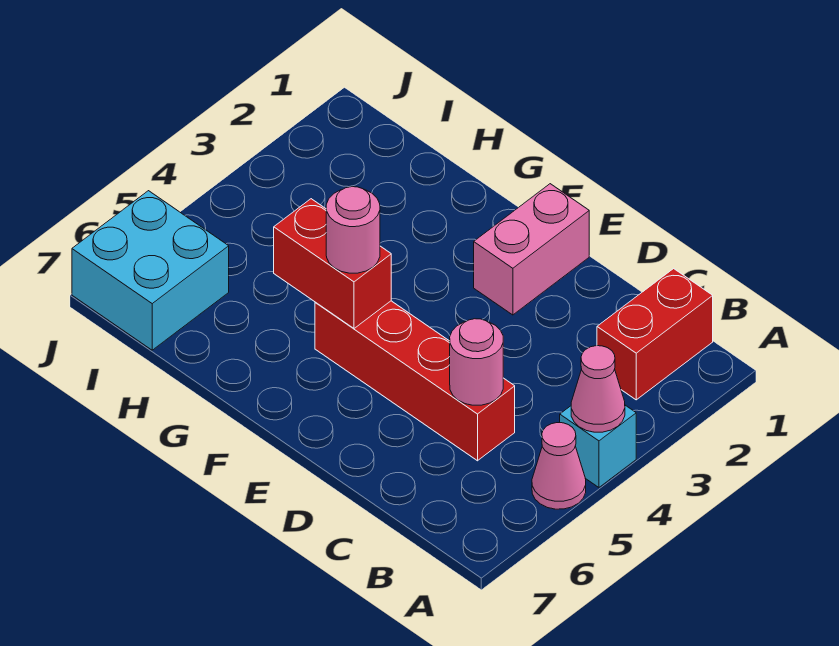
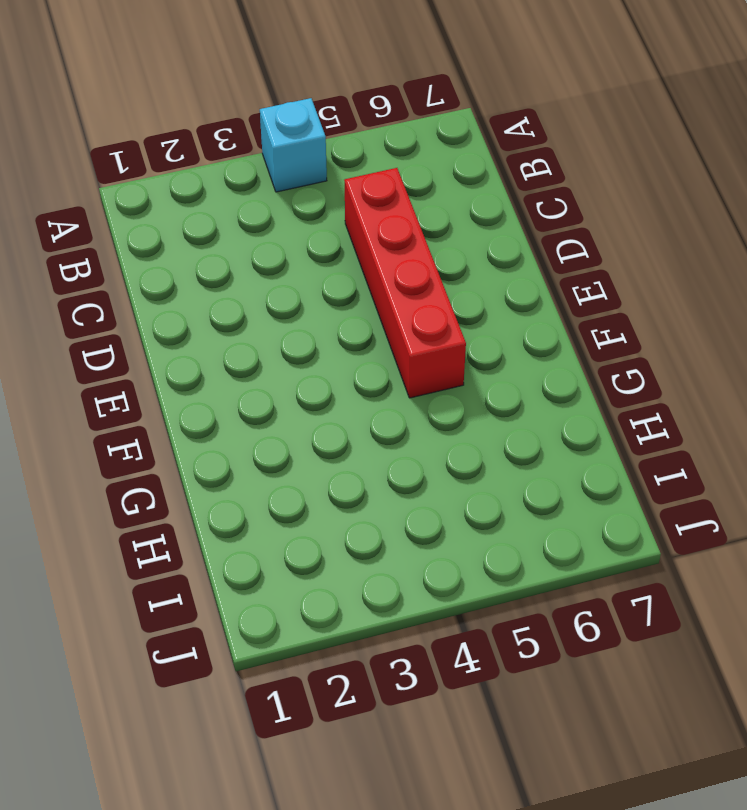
none -> pink cone A5 level 1
none -> red brick B1:B2 level 1

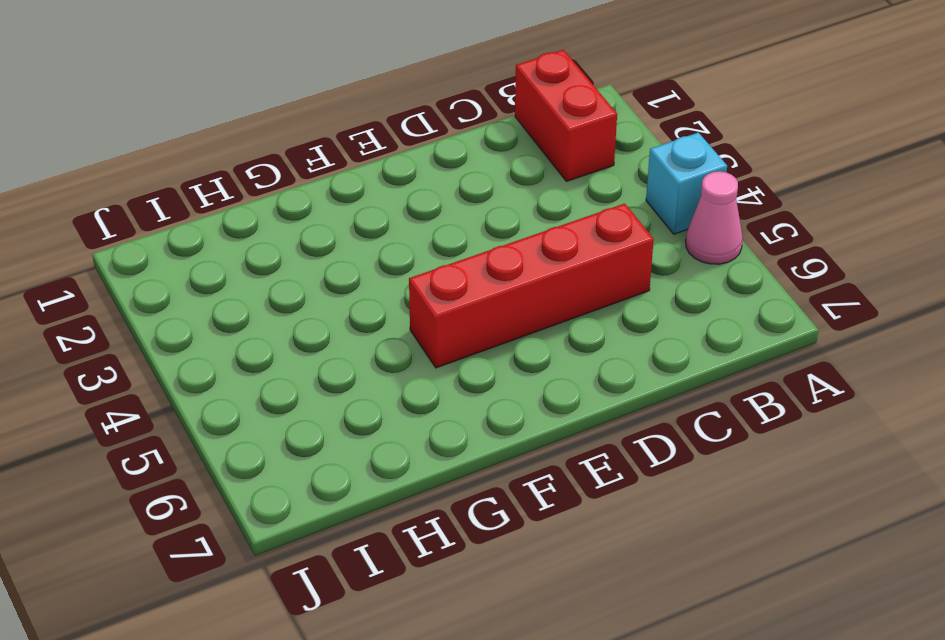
none -> pink brick E1:E2 level 1
none -> cyan brick I6:J7 level 1

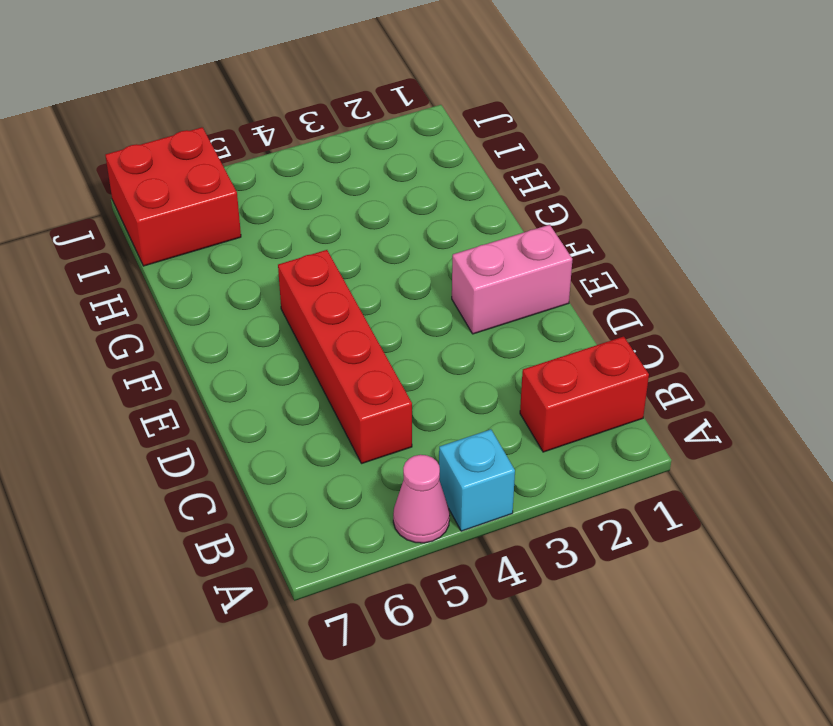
red brick I6:J7 level 1 -> cyan brick I6:J7 level 1
none -> pink cone A4 level 2
none -> pink round brick C5 level 2

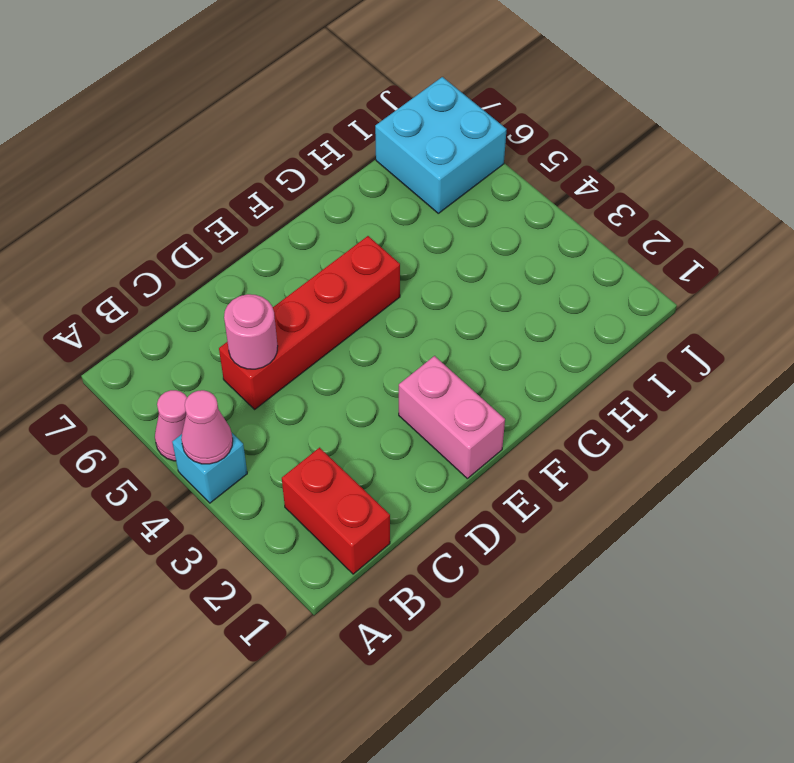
none -> red brick F5:G5 level 2
none -> pink round brick F5 level 3

